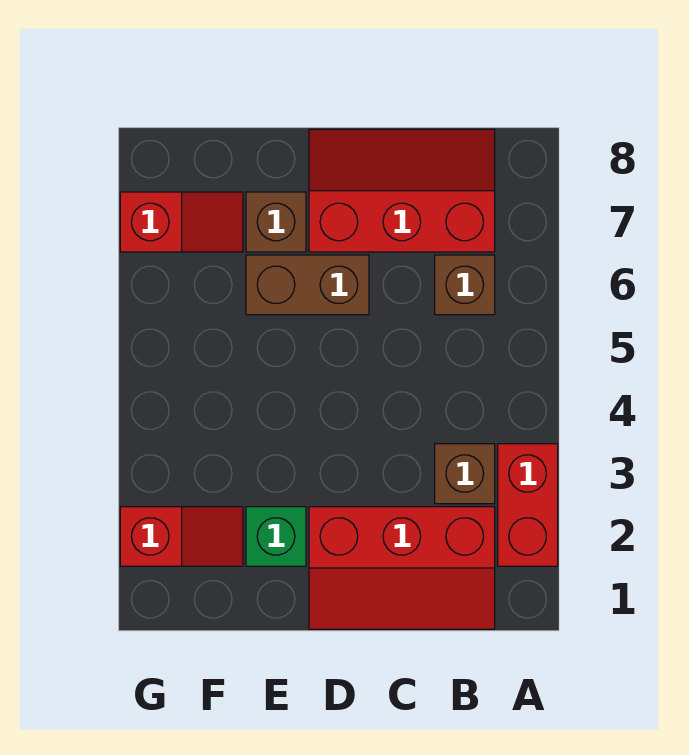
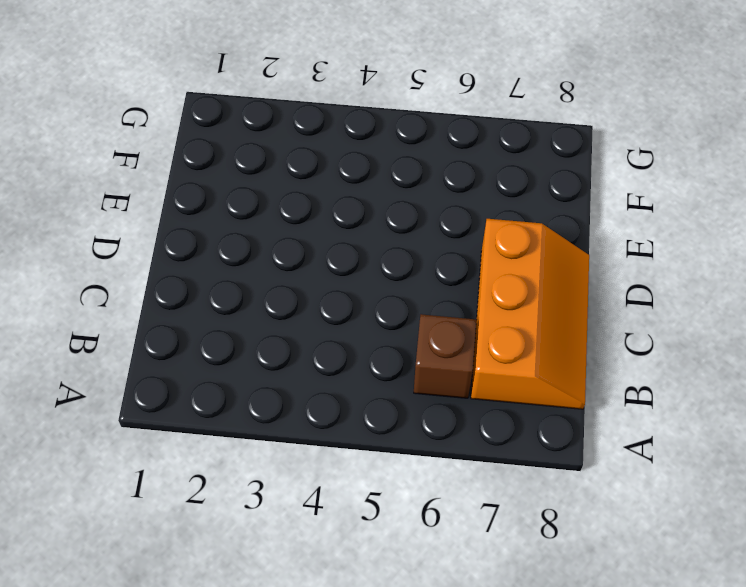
orange slope B7:D8 level 1 top 7 -> red slope B7:D8 level 1 top 7
none -> red brick A2:A3 level 1
none -> red slope B1:D2 level 1 top 2

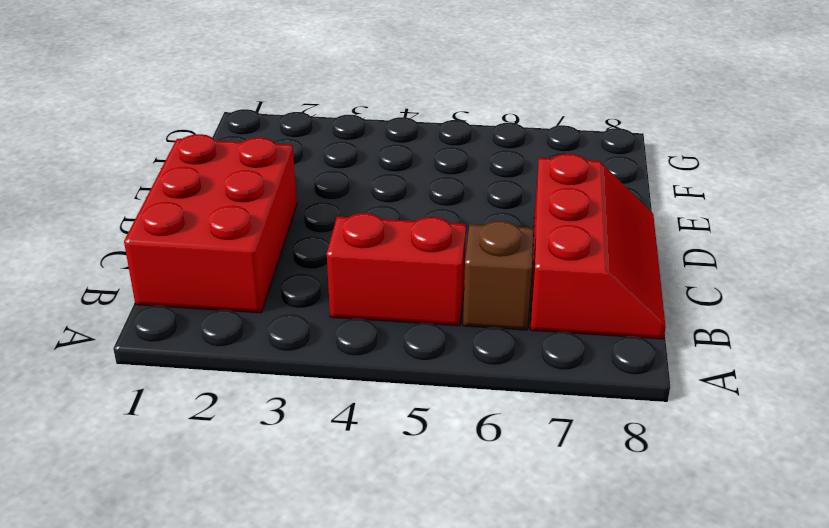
red brick B1:D2 level 1 -> red slope B1:D2 level 1 top 2
red brick B4:B5 level 1 -> red brick A2:A3 level 1
none -> brown brick B3 level 1
none -> brown brick D6:E6 level 1

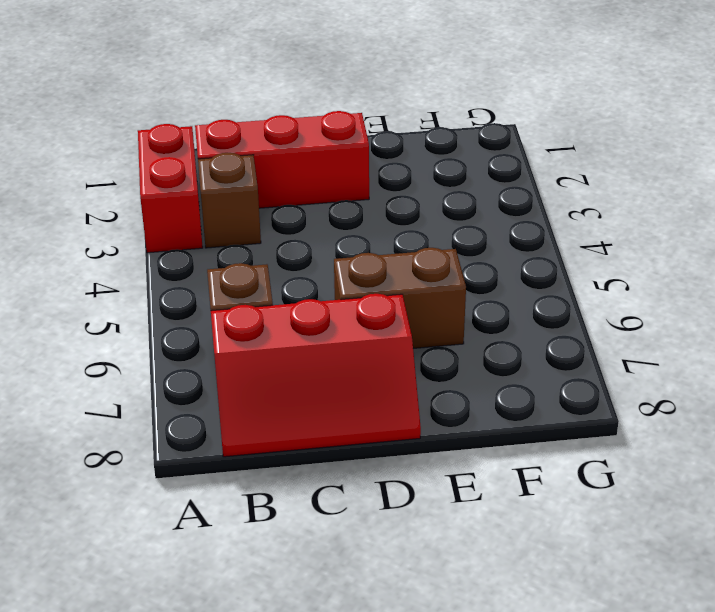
none -> green brick E2 level 1
none -> brown brick E7 level 1

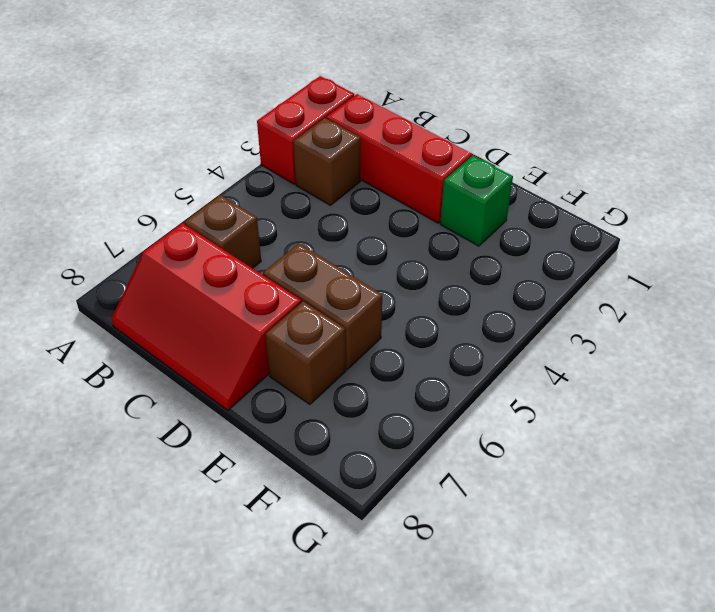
none -> red slope F2:G2 level 1 top G
none -> red slope F7:G7 level 1 top G

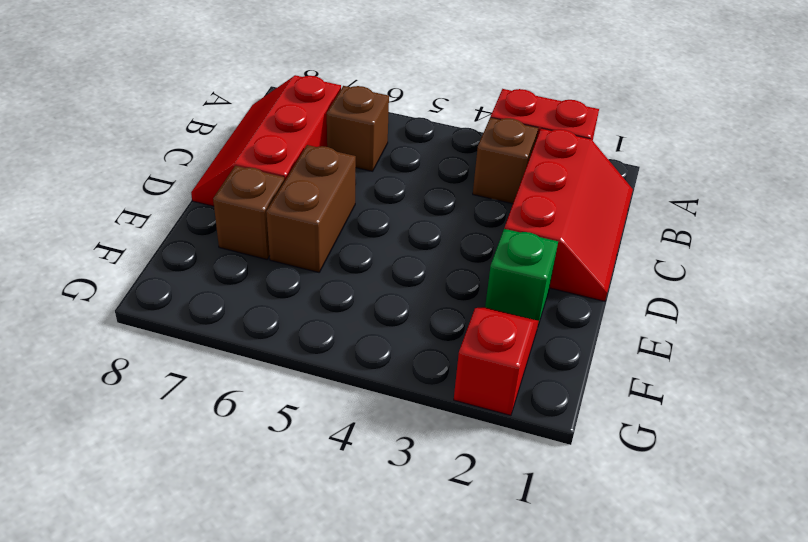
none -> red slope F7:G7 level 1 top G

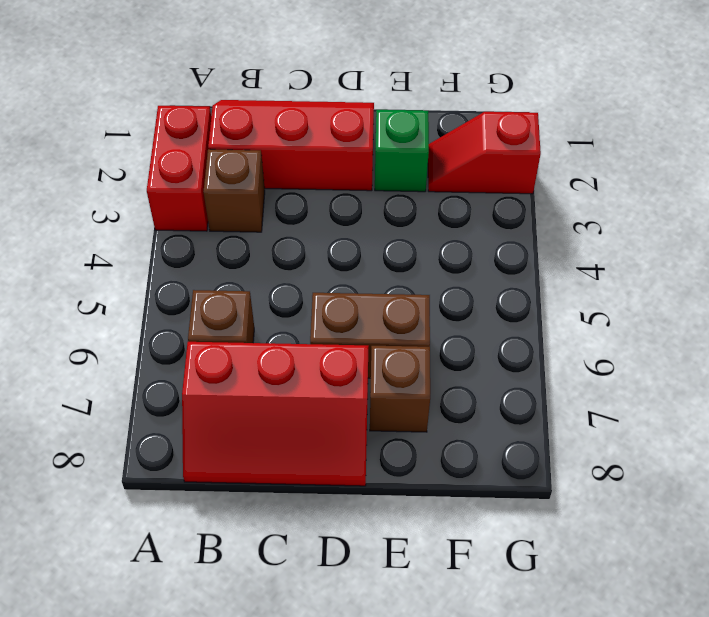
none -> red slope F7:G7 level 1 top G

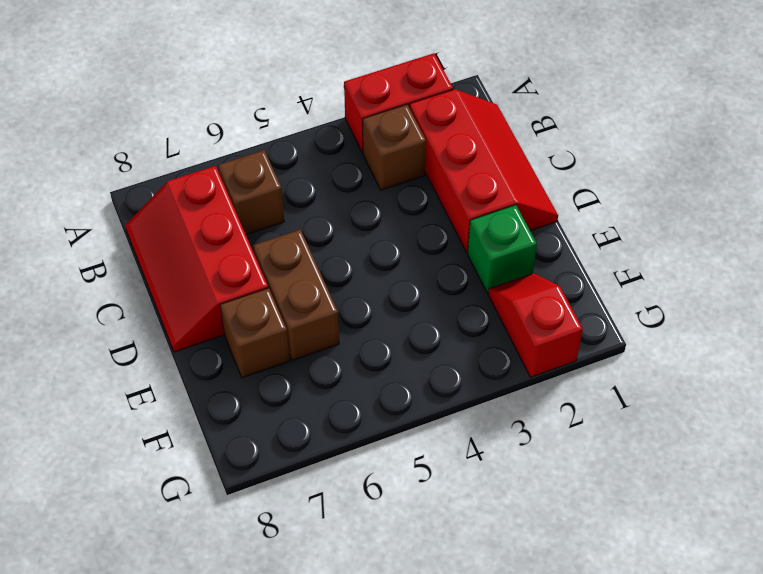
none -> red slope F7:G7 level 1 top G

